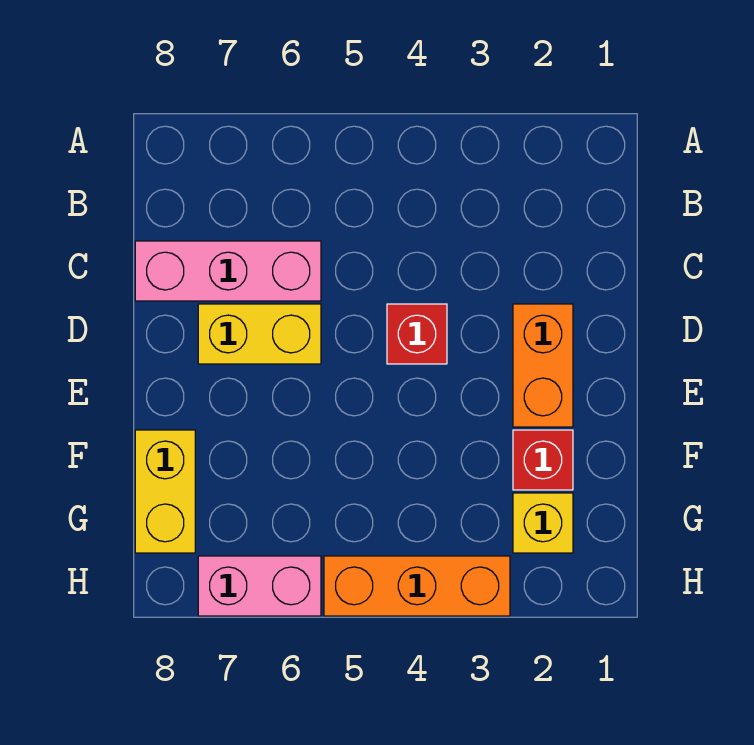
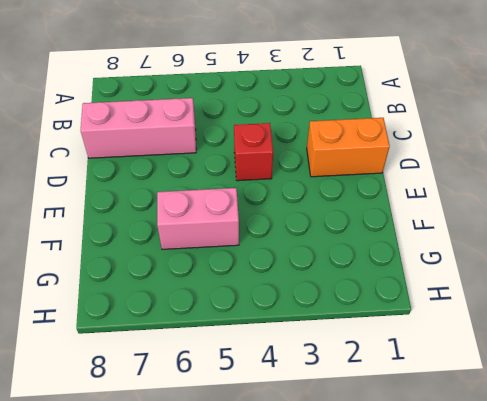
orange brick D1:D2 level 1 -> orange brick D2:E2 level 1
pink brick F5:F6 level 1 -> pink brick H6:H7 level 1
none -> yellow brick D6:D7 level 1
none -> red brick F2 level 1

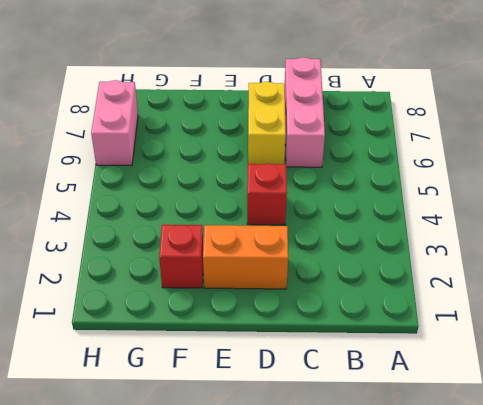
none -> yellow brick F8:G8 level 1
none -> yellow brick G2 level 1

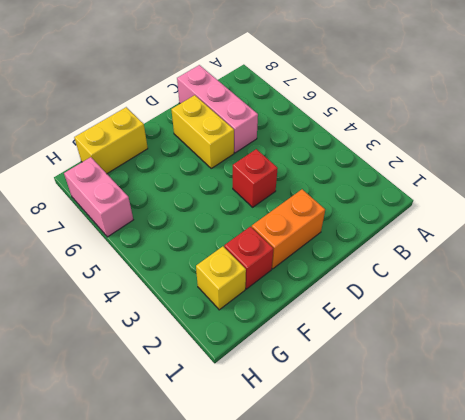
none -> orange brick H3:H5 level 1

